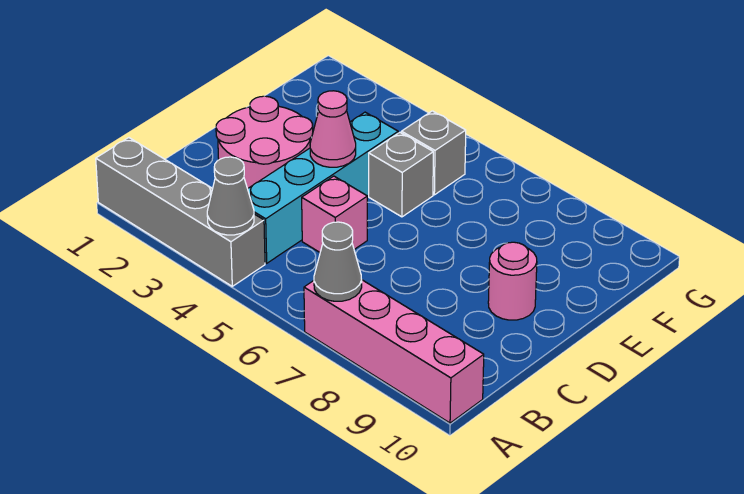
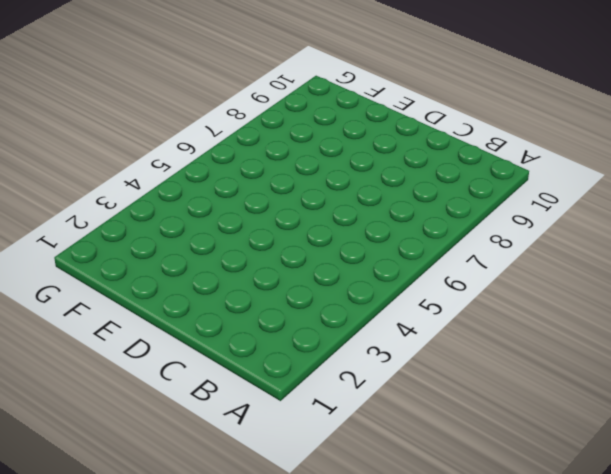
none -> grey brick A1:A4 level 1
none -> pink brick A7:A10 level 1

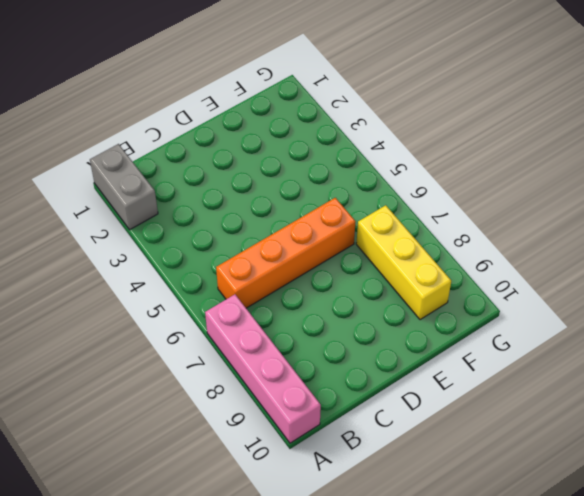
grey brick A1:A2 level 1 -> grey brick A1:A4 level 1
orange brick B6:E6 level 1 -> none
yellow brick F7:F9 level 1 -> none
none -> cyan brick B4:E4 level 1
none -> pink round brick C2:D3 level 1

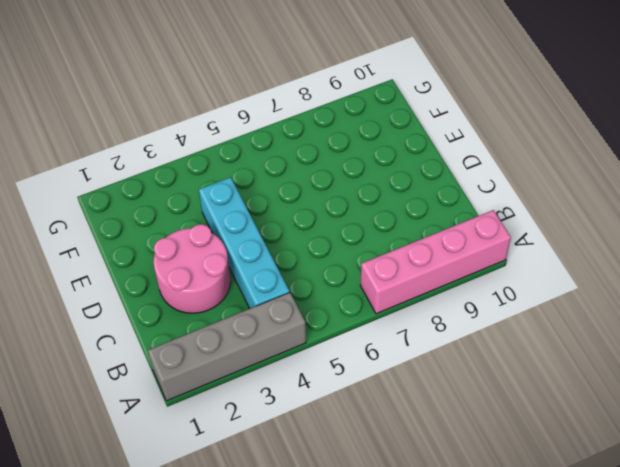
none -> pink brick C5 level 1
none -> pink round brick D9 level 1

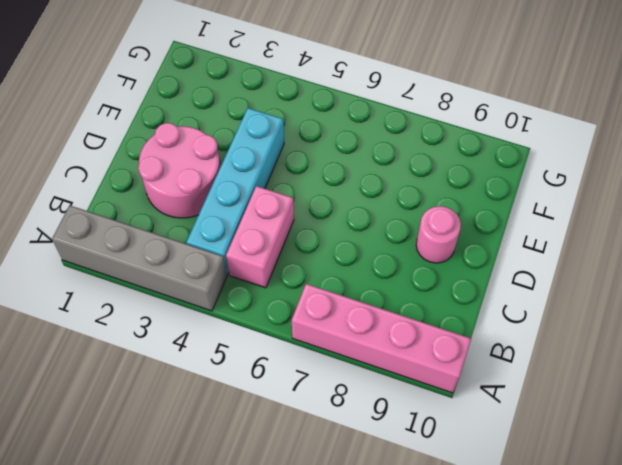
pink brick B5:C5 level 1 -> pink brick C5 level 1
none -> grey brick E5 level 1
none -> grey brick F5 level 1

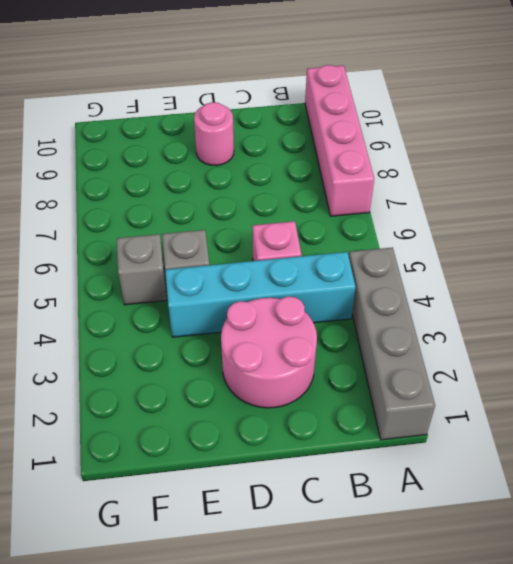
none -> grey cone A4 level 2
none -> grey cone A7 level 2

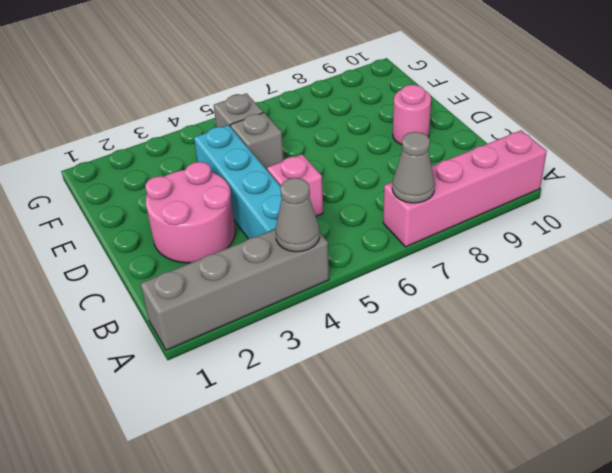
none -> pink cone D4 level 2

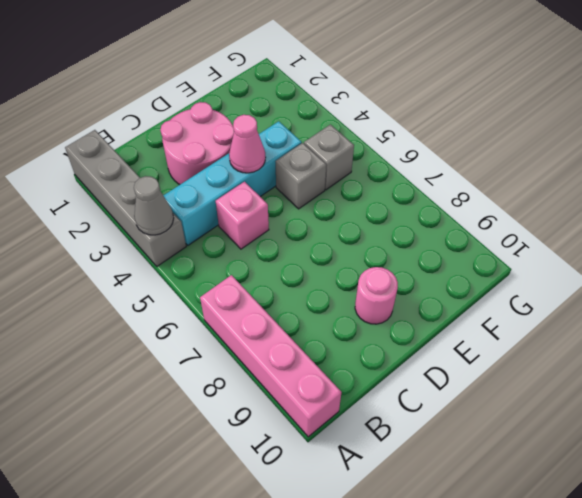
none -> grey cone A7 level 2

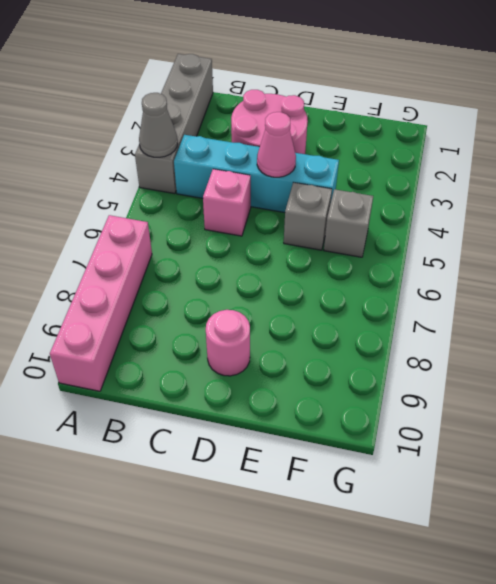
none -> grey cone A7 level 2

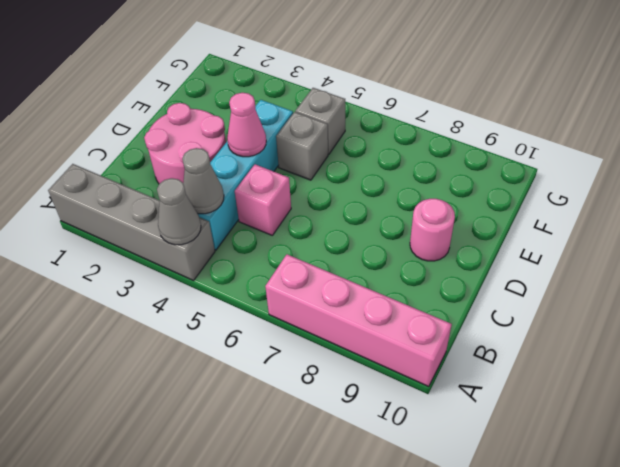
grey cone B4 level 2 -> grey cone A7 level 2

